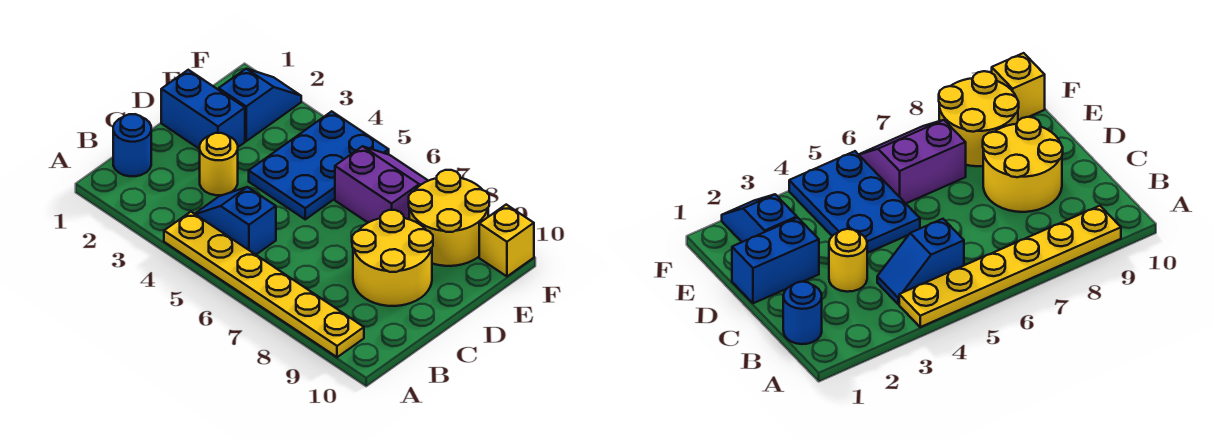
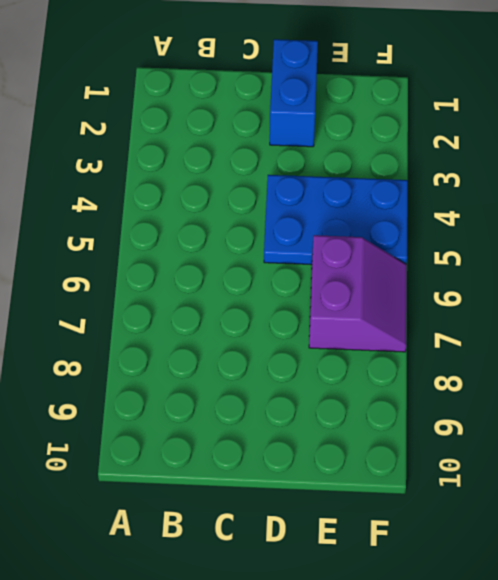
none -> yellow plate A4:A9 level 1
none -> blue round brick B1 level 1

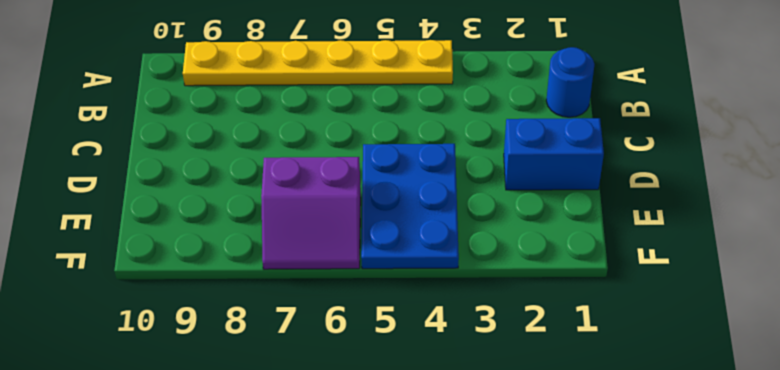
none -> blue slope B4:B5 level 1 top 5
none -> yellow round brick C3 level 1

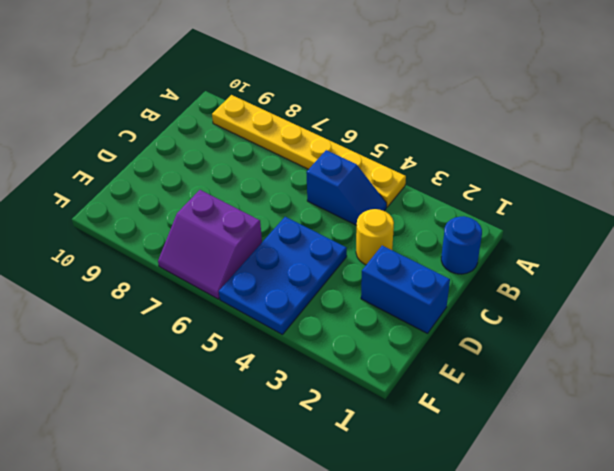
none -> yellow round brick C8:D9 level 1
none -> blue slope E2:F2 level 1 top E

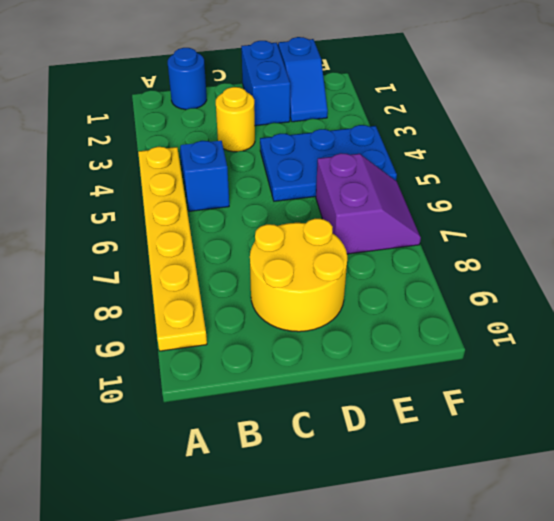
blue slope E1:E2 level 1 top 1 -> blue slope E2:F2 level 1 top E
none -> yellow round brick E8:F9 level 1
none -> yellow brick F10 level 1

